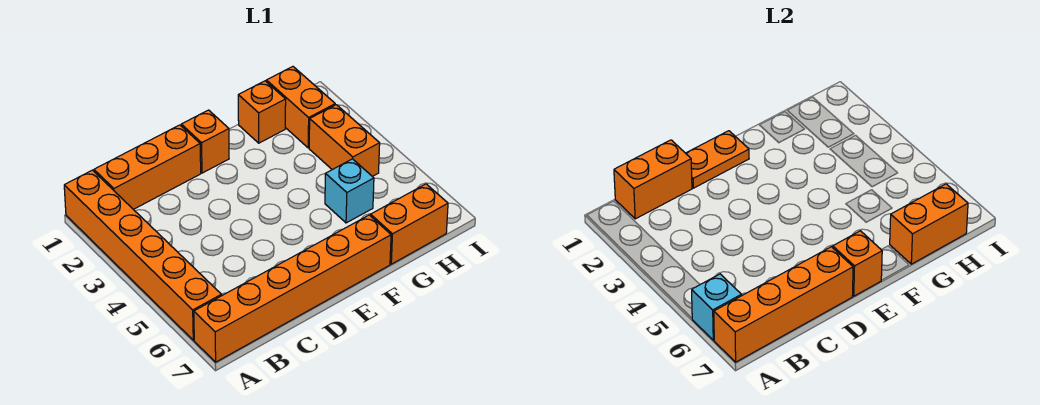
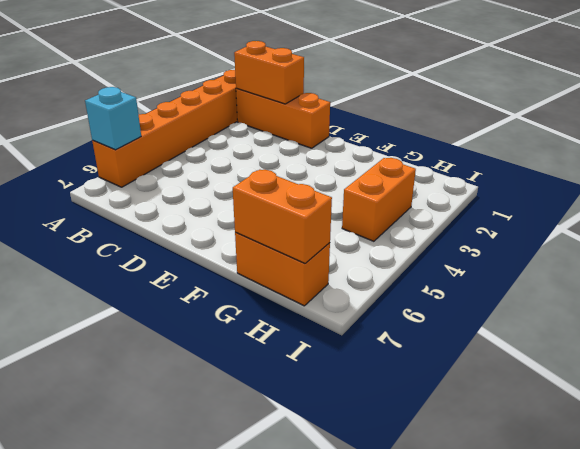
none -> orange brick A7:F7 level 1
none -> orange brick E1 level 1
none -> orange brick G1 level 1

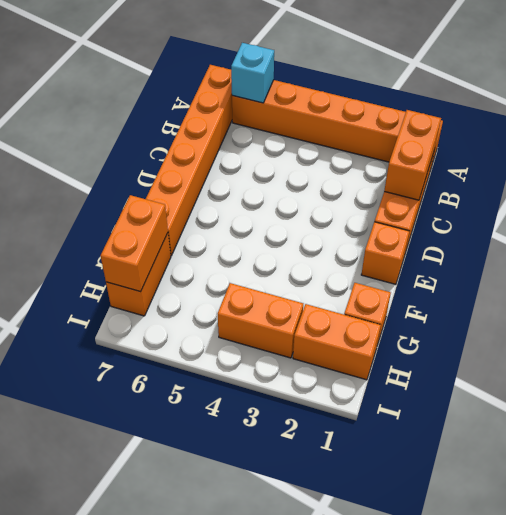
none -> cyan brick G5 level 1
none -> orange brick A7:D7 level 2
none -> orange plate D1:E1 level 2

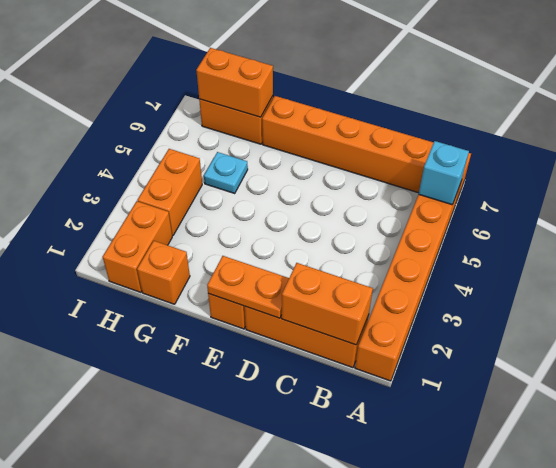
cyan plate G5 level 1 -> cyan brick G5 level 1
none -> orange brick A7:D7 level 2
none -> orange brick E7 level 2

